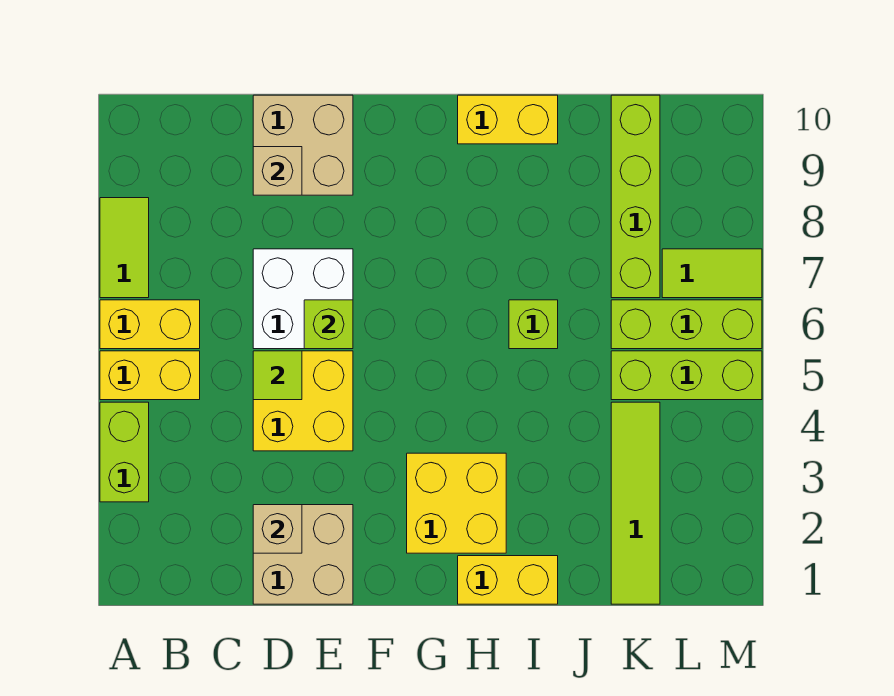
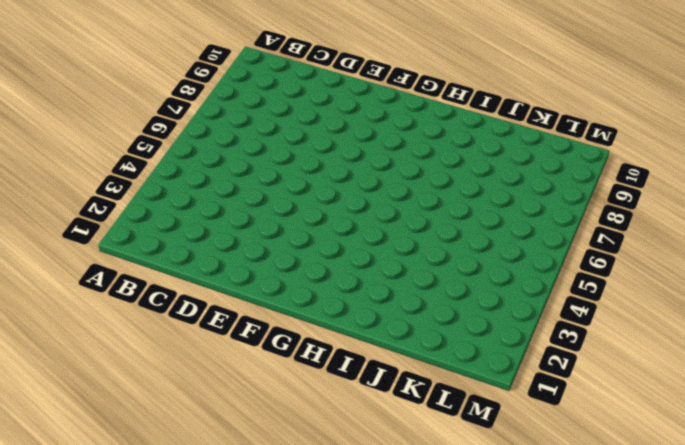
none -> lime brick A3:A4 level 1
none -> yellow brick A5:B5 level 1
none -> yellow brick A6:B6 level 1

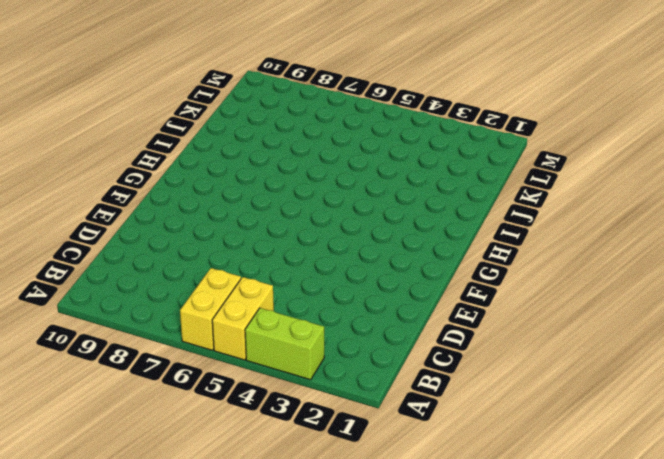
none -> lime tile A7:A8 level 1
none -> tan brick D1:E2 level 1
none -> yellow brick D4:E5 level 1

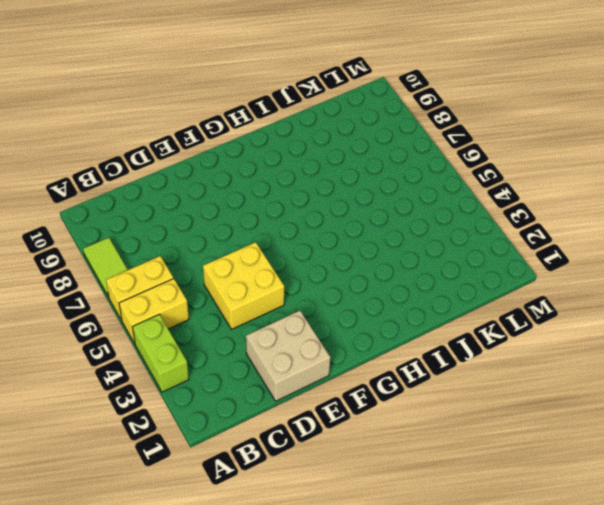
none -> white brick D6:E7 level 1
none -> tan brick D9:E10 level 1
none -> yellow brick G2:H3 level 1

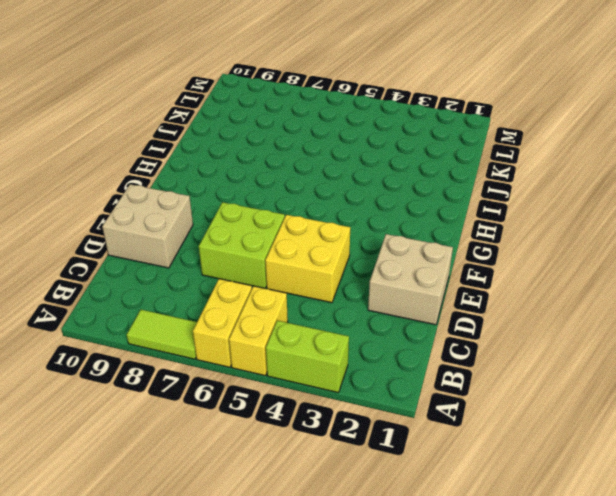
lime brick D6:E7 level 1 -> white brick D6:E7 level 1
none -> yellow brick G2:H3 level 1
none -> yellow brick H1:I1 level 1
none -> yellow brick H10:I10 level 1

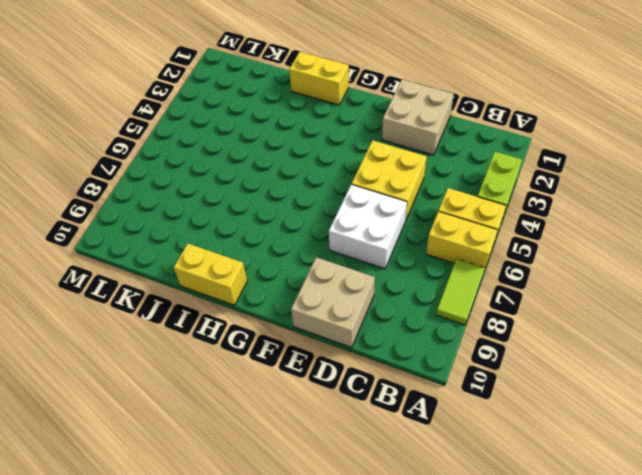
none -> yellow brick G2:H3 level 1
none -> lime brick I6 level 1
none -> lime tile K1:K4 level 1

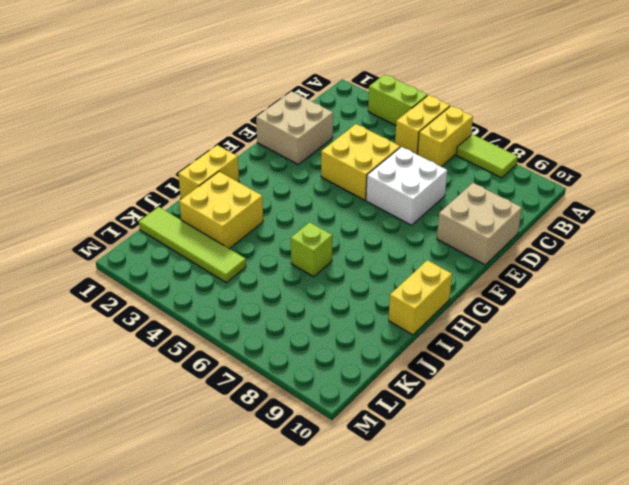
yellow brick I2:J3 level 1 -> yellow brick G2:H3 level 1
none -> lime brick K5:M5 level 1
none -> lime brick K6:M6 level 1
none -> lime brick K7:K10 level 1

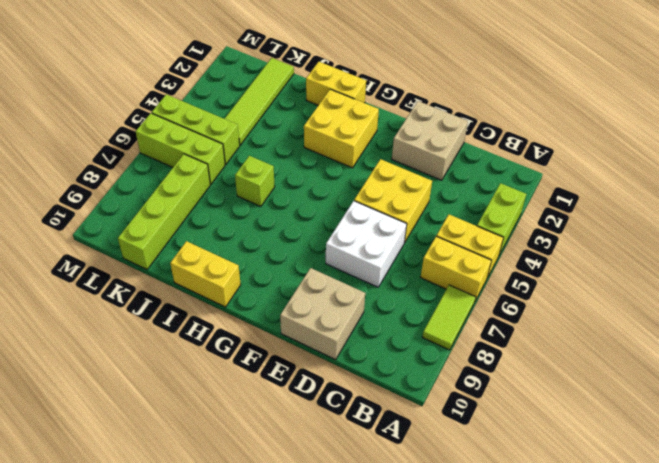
none -> lime tile L7:M7 level 1
none -> tan brick D2 level 2
none -> lime tile D5 level 2

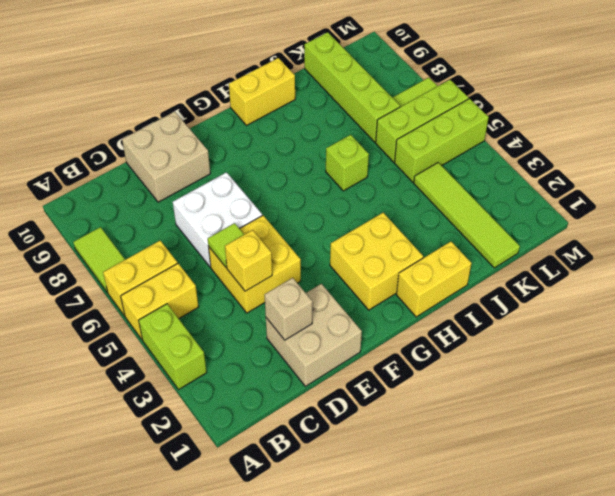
yellow brick D4 level 2 -> none
none -> tan brick D9 level 2
none -> lime brick E6 level 2

